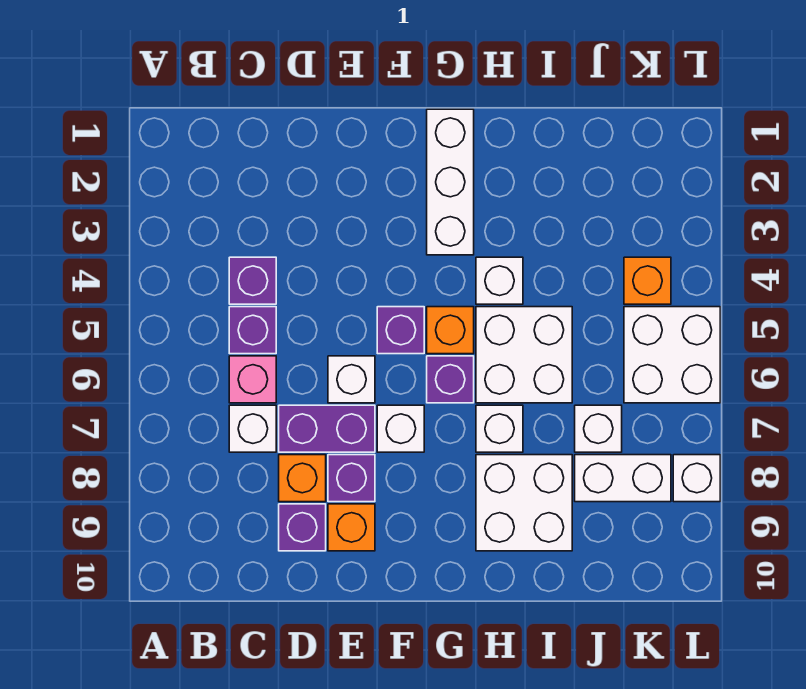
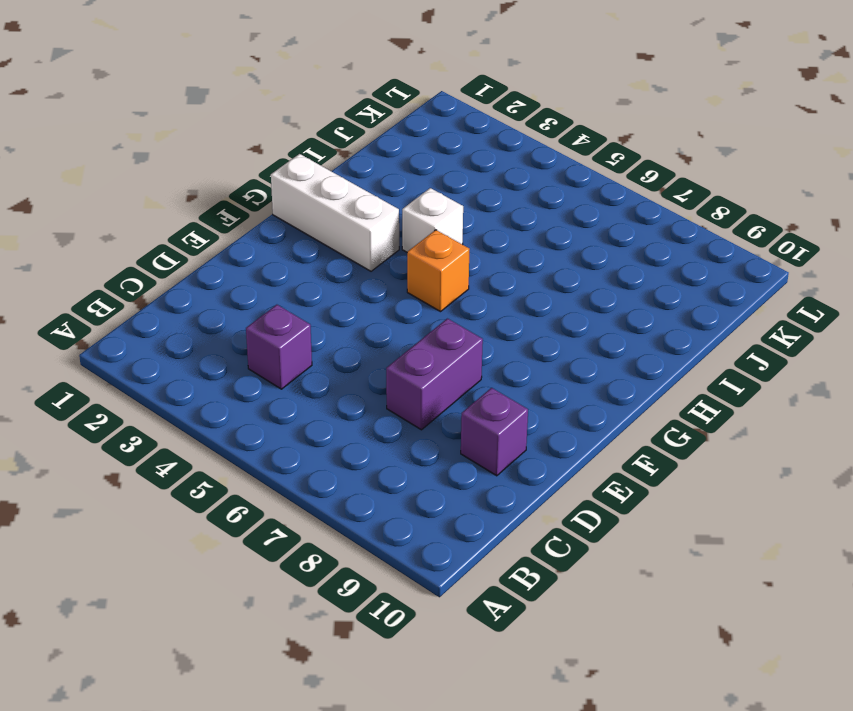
none -> purple brick C5 level 1
none -> pink brick C6 level 1
none -> white brick C7 level 1

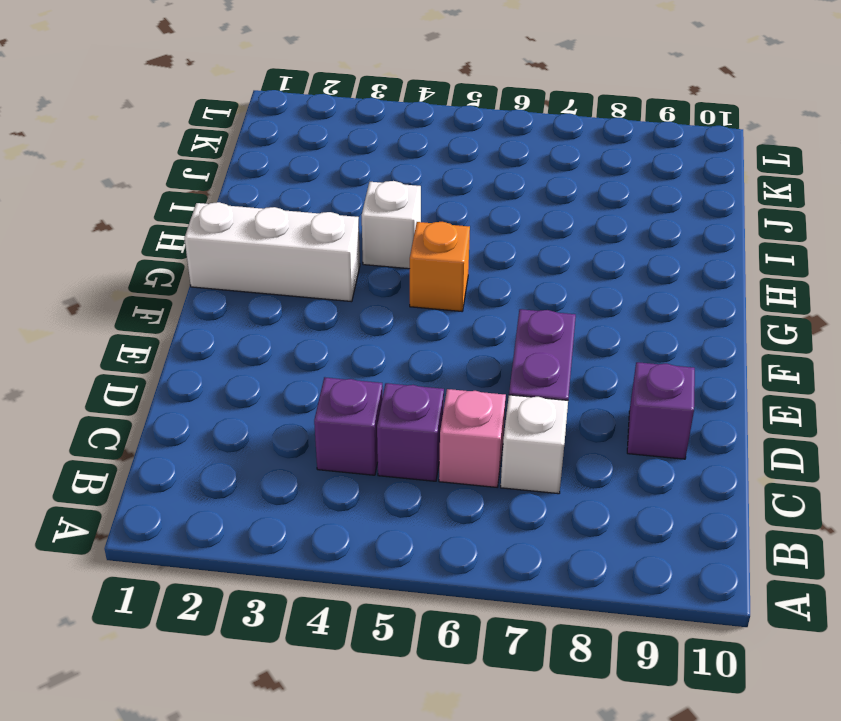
none -> orange brick D8 level 1
none -> white brick E6 level 1
none -> purple brick E8 level 1

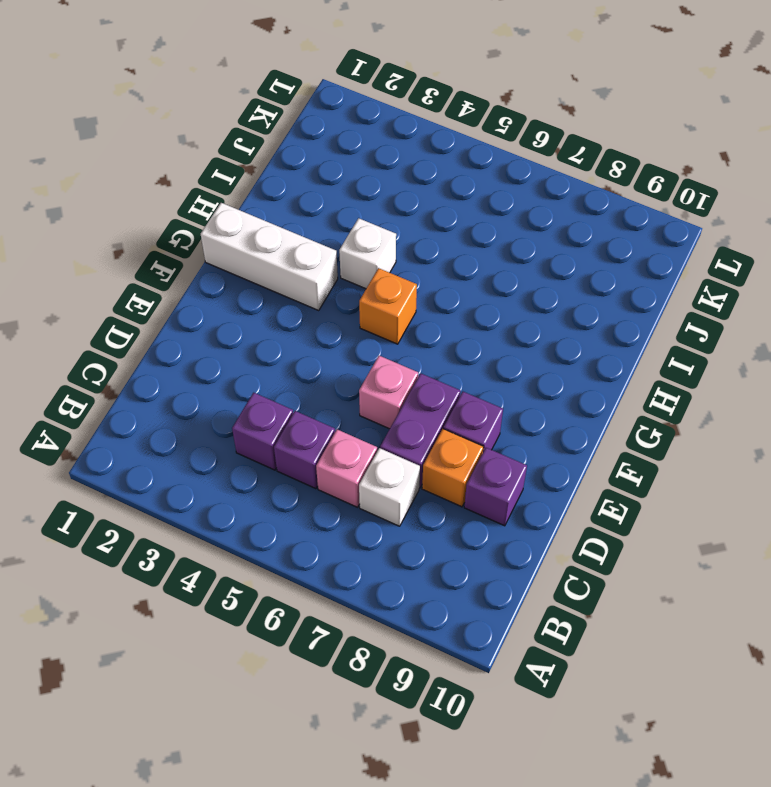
pink brick E6 level 1 -> white brick E6 level 1
none -> orange brick E9 level 1
none -> purple brick F5 level 1
none -> white brick F7 level 1

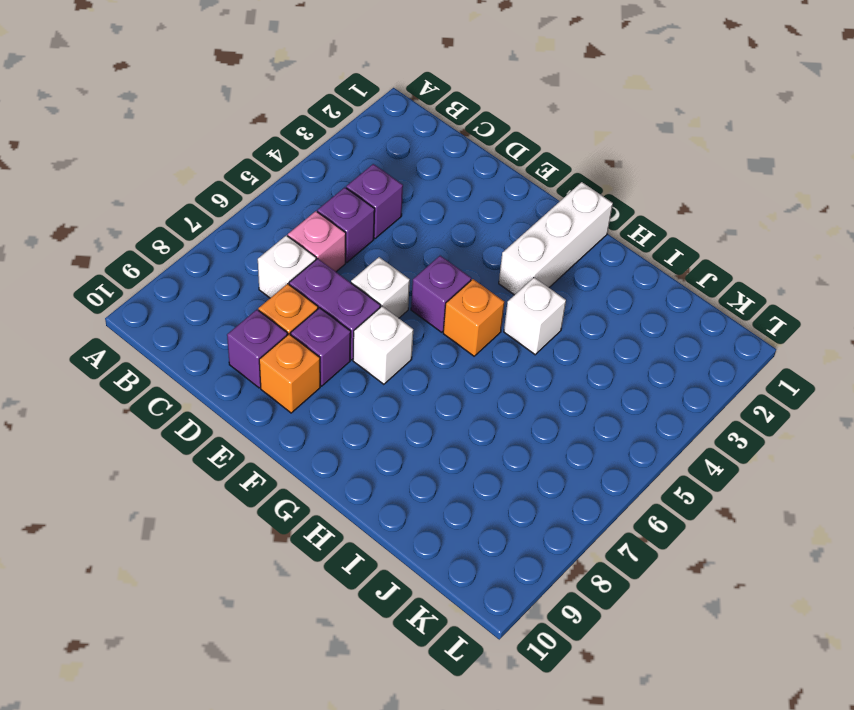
none -> purple brick G6 level 1
none -> white brick H5:I6 level 1
none -> white brick H7 level 1

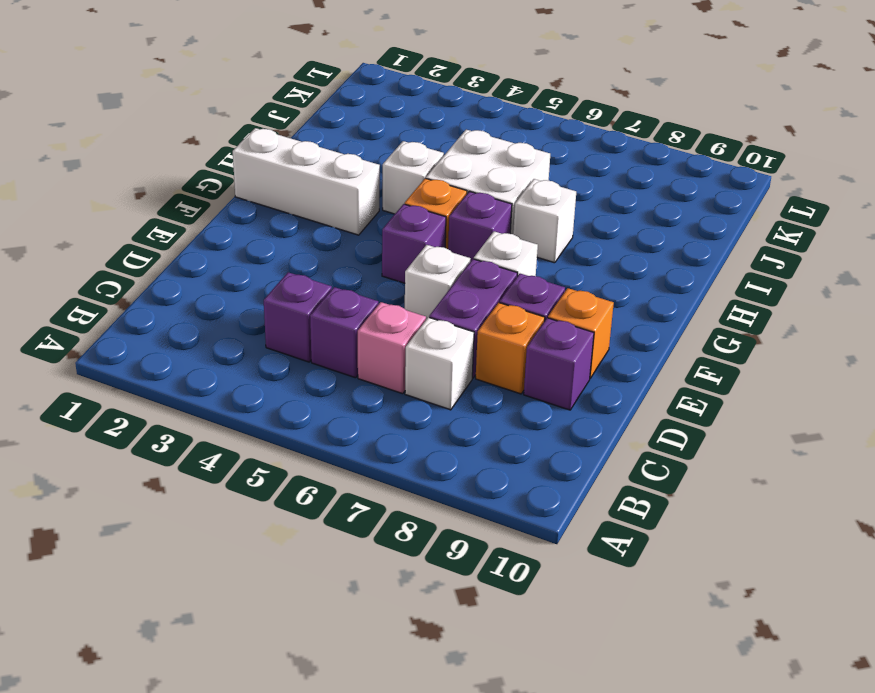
none -> white brick H8:I9 level 1
none -> white brick J7 level 1
none -> white brick J8:K8 level 1

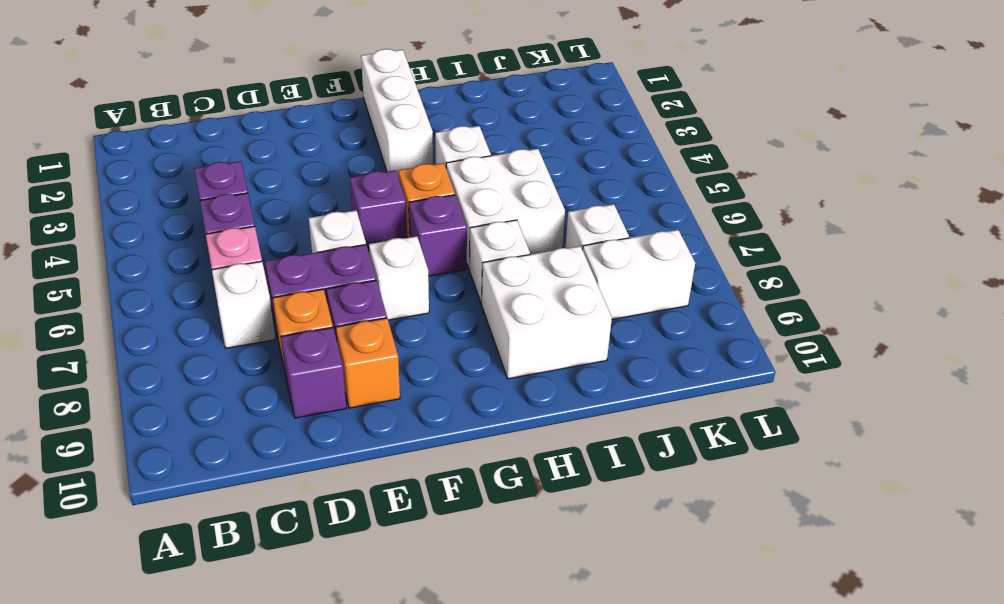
none -> orange brick K4 level 1
none -> white brick K5:L6 level 1
none -> white brick L8 level 1

